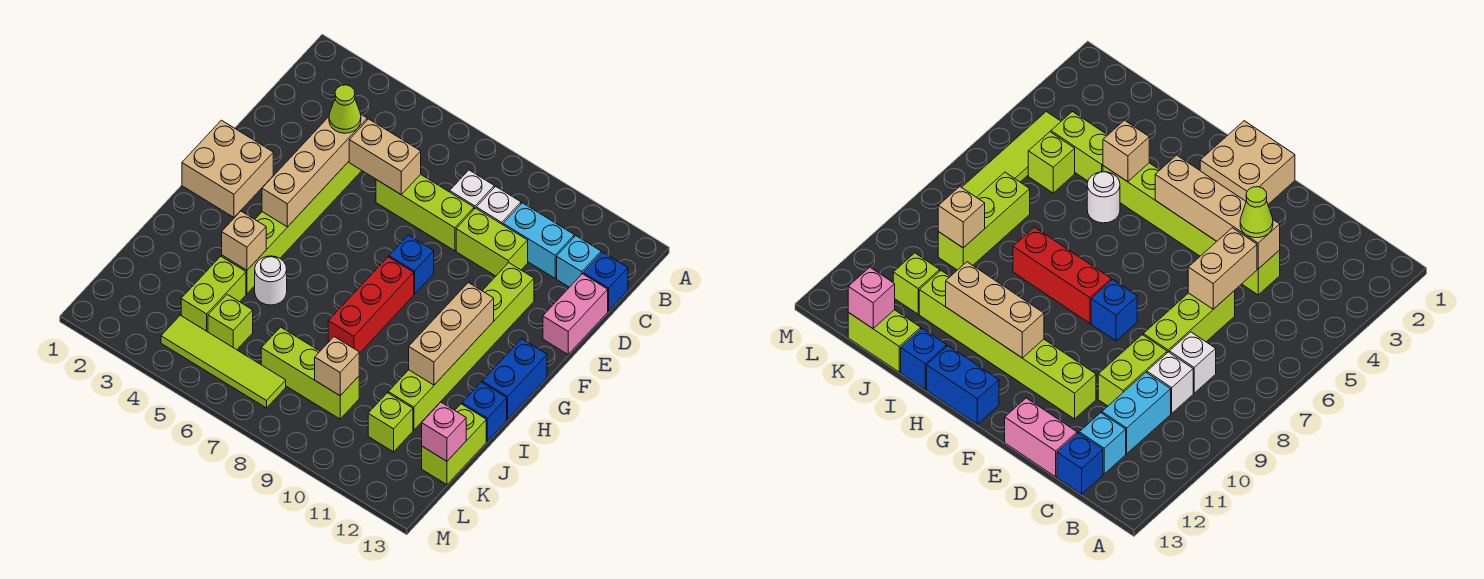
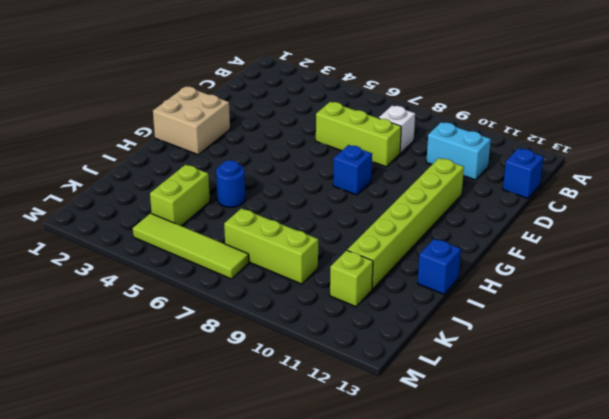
blue round brick I5 level 1 -> white round brick I5 level 1
none -> white brick C9 level 1
none -> cyan brick C12 level 1
none -> lime brick D4:I4 level 1

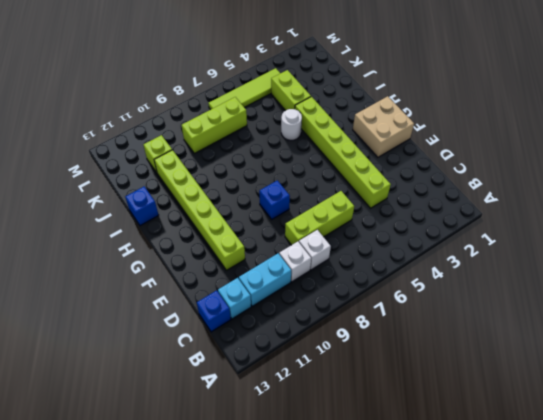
none -> lime brick D9:D10 level 1
none -> pink brick D13:E13 level 1
none -> red brick G8:I8 level 1

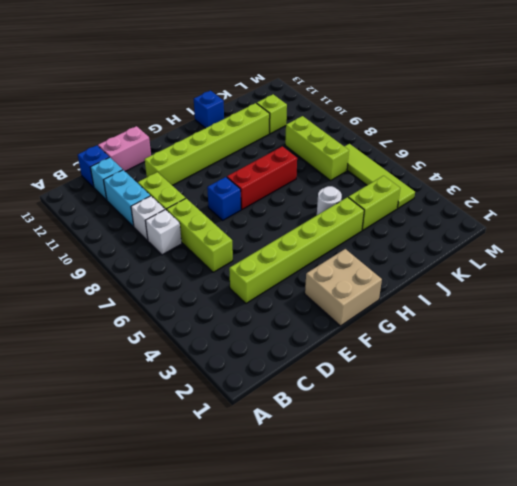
none -> blue brick G13:H13 level 1
none -> lime brick J13:K13 level 1
none -> lime brick K5 level 1

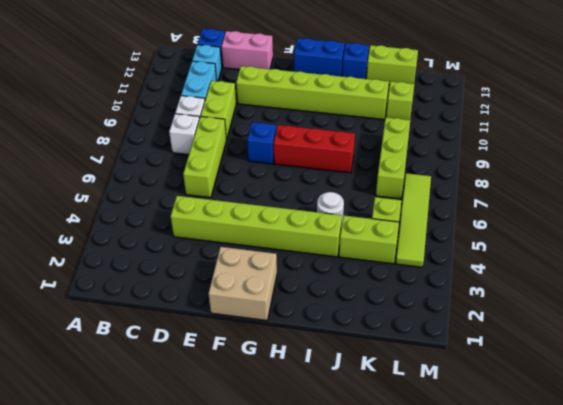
none -> tan brick D4:G4 level 2
none -> tan brick D5:D6 level 2
none -> tan brick G11:I11 level 2

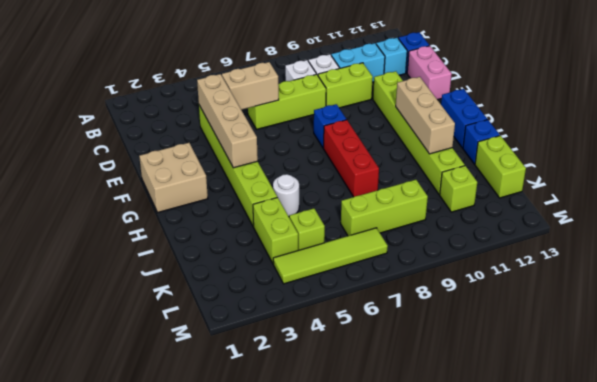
none -> tan brick I4 level 2
none -> tan brick K9 level 2
none -> pink brick K13 level 2

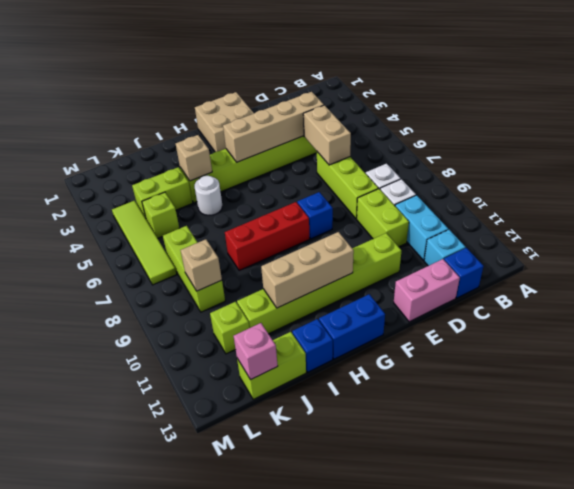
none -> lime cone D4 level 3

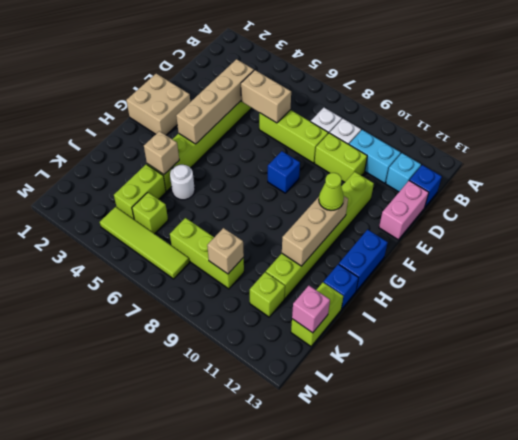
lime cone G11 level 3 -> lime cone D4 level 3
none -> red brick G8:I8 level 1

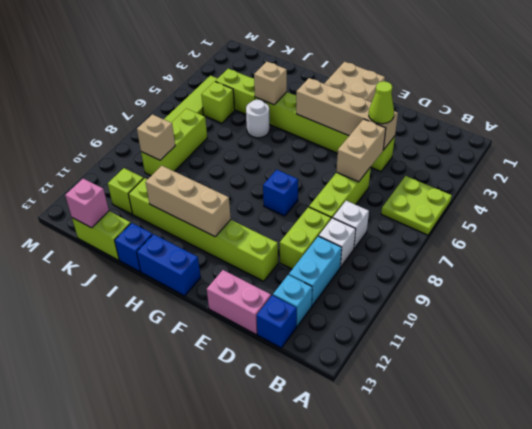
lime plate A5:B6 level 1 -> none
none -> red brick G8:I8 level 1

